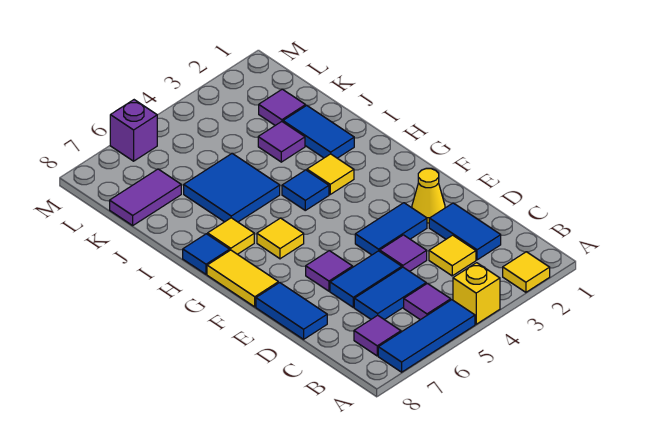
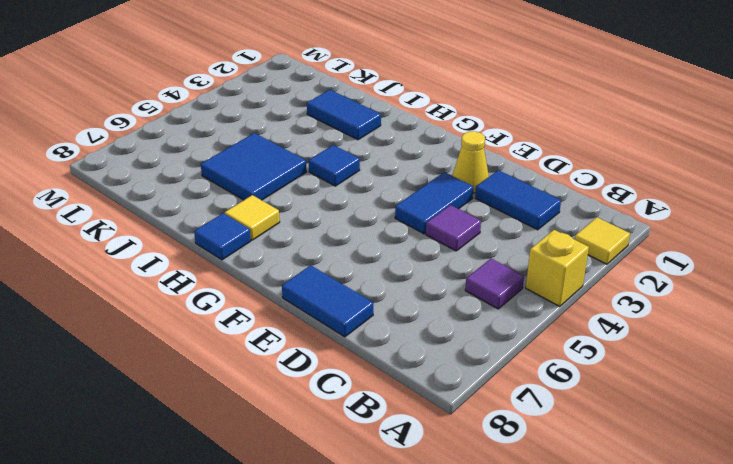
none -> blue tile A5:A7 level 1
none -> purple tile B7 level 1
none -> yellow tile C3 level 1

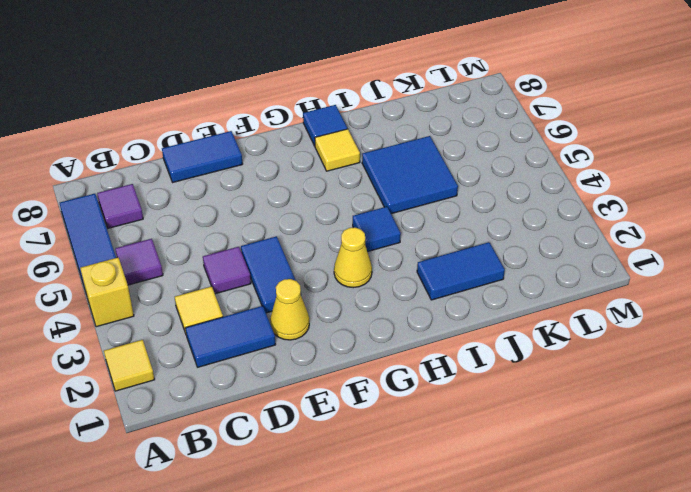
yellow cone G3 level 1 -> none
none -> blue tile C5:C6 level 1
none -> blue tile D5:D6 level 1
none -> purple tile E6 level 1

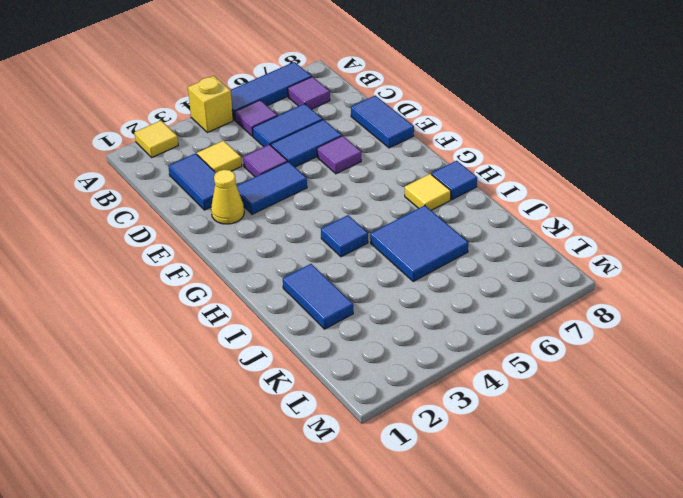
none -> yellow tile F8:G8 level 1
none -> yellow tile G6 level 1
none -> yellow tile H3 level 1

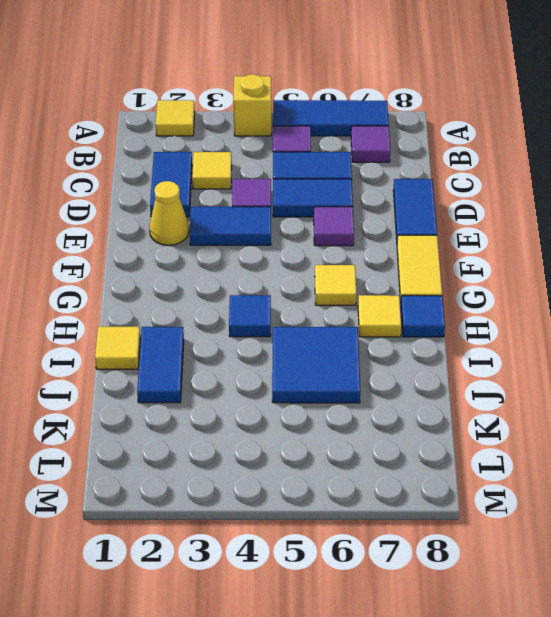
yellow tile I1 level 1 -> yellow tile H3 level 1
none -> purple tile J3 level 1
none -> purple tile K2 level 1
none -> purple tile K7:K8 level 1

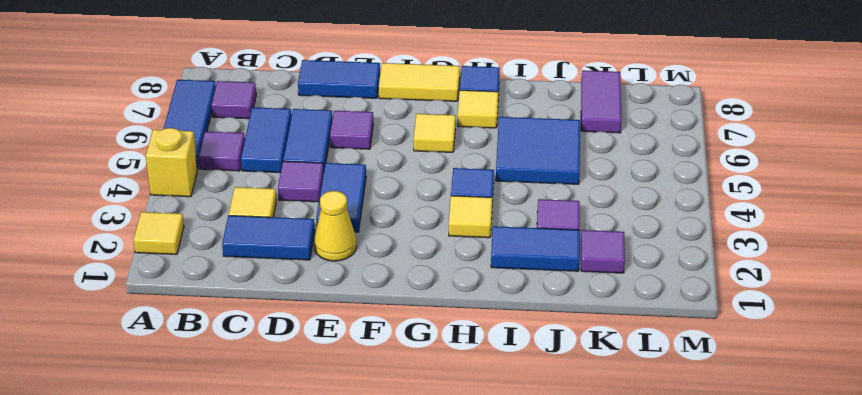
none -> purple brick M6 level 1

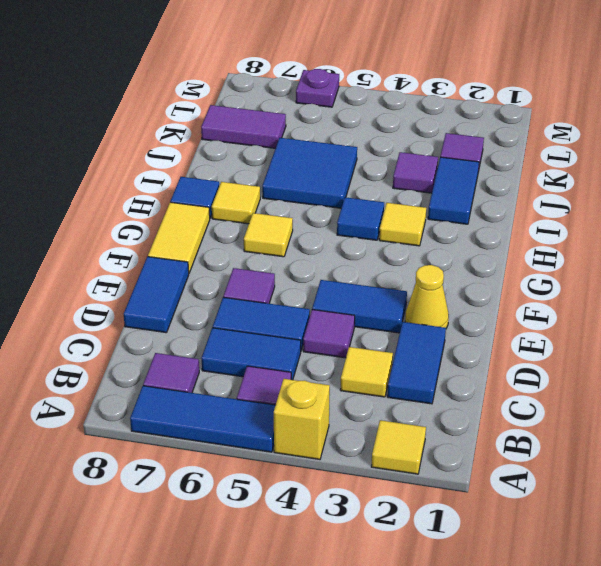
purple plate M6 level 1 -> purple brick M6 level 1

